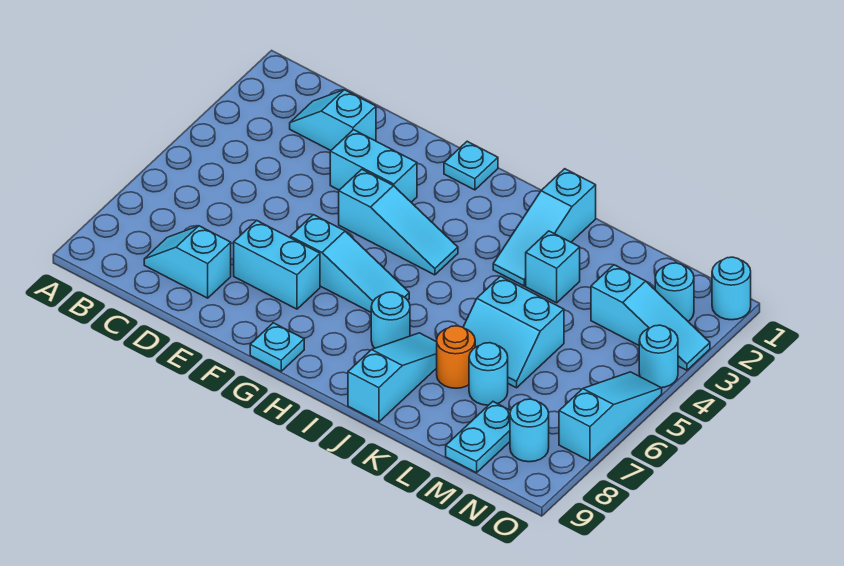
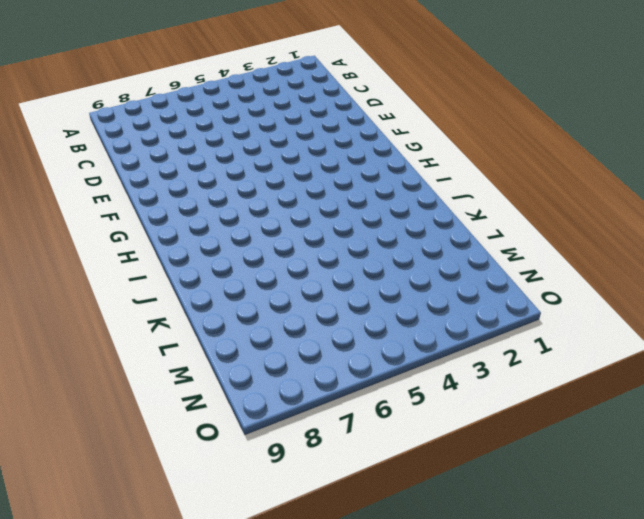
none -> cyan slope C2:D2 level 1 top D
none -> cyan slope C8:D8 level 1 top D
none -> cyan brick E3:F3 level 1

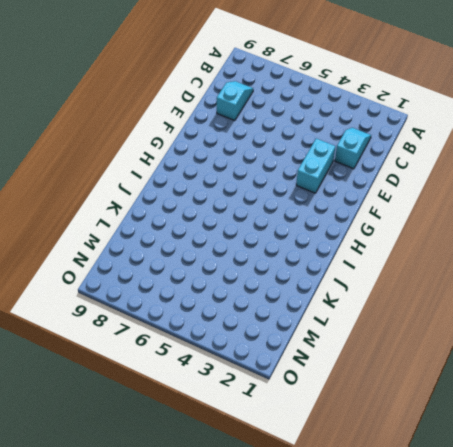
none -> cyan brick E7:F7 level 1
none -> cyan slope F4:H4 level 1 top F
none -> cyan slope F6:H6 level 1 top F

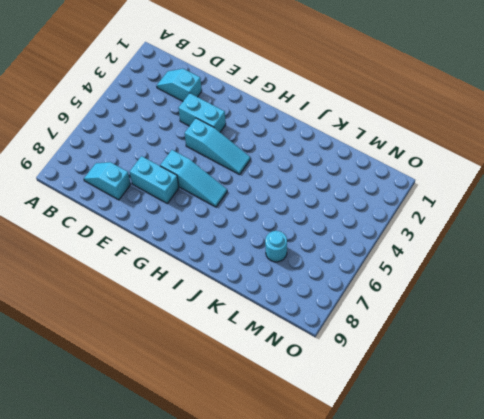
none -> cyan plate G1 level 1
none -> cyan plate G9 level 1
none -> cyan round brick I7 level 1

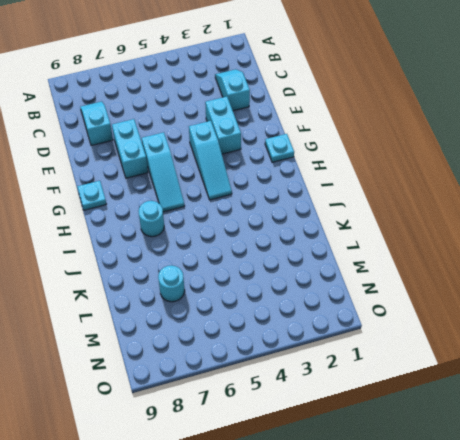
none -> cyan slope J1:J3 level 1 top 1
none -> cyan slope J7:J9 level 1 top 9
none -> cyan brick K3 level 1

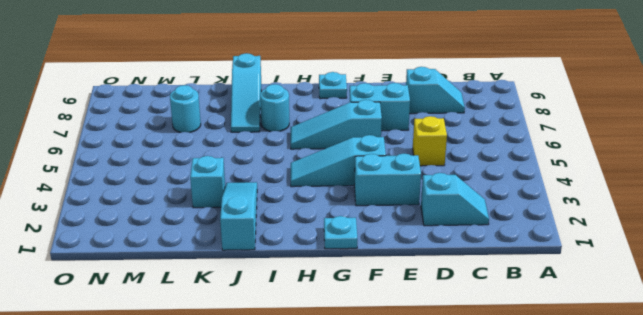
yellow brick D5 level 1 -> none
none -> cyan slope K5:L6 level 1 top 5
none -> orange round brick K7 level 1
none -> cyan slope M3:O3 level 1 top M

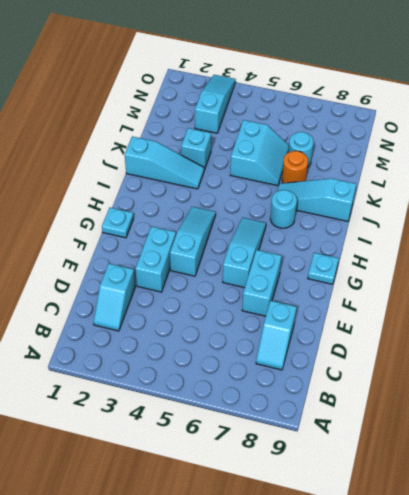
none -> cyan plate M8:M9 level 1
none -> cyan round brick N2 level 1
none -> cyan round brick N8 level 1

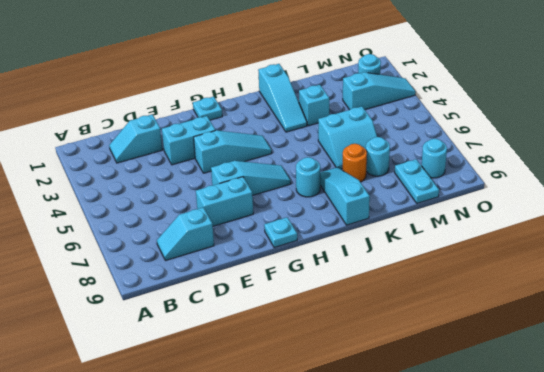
none -> cyan round brick O1 level 1
none -> cyan round brick O4 level 1
none -> cyan slope O5:O7 level 1 top 7

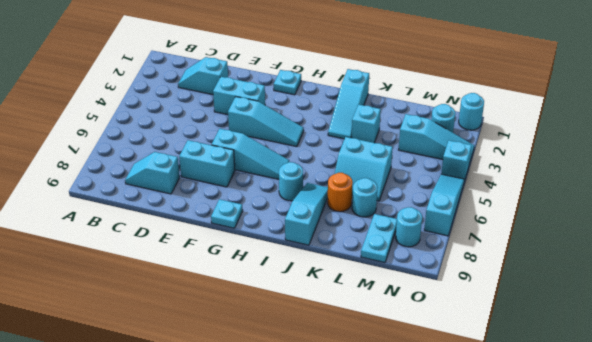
cyan brick O4 level 1 -> cyan round brick O4 level 1

